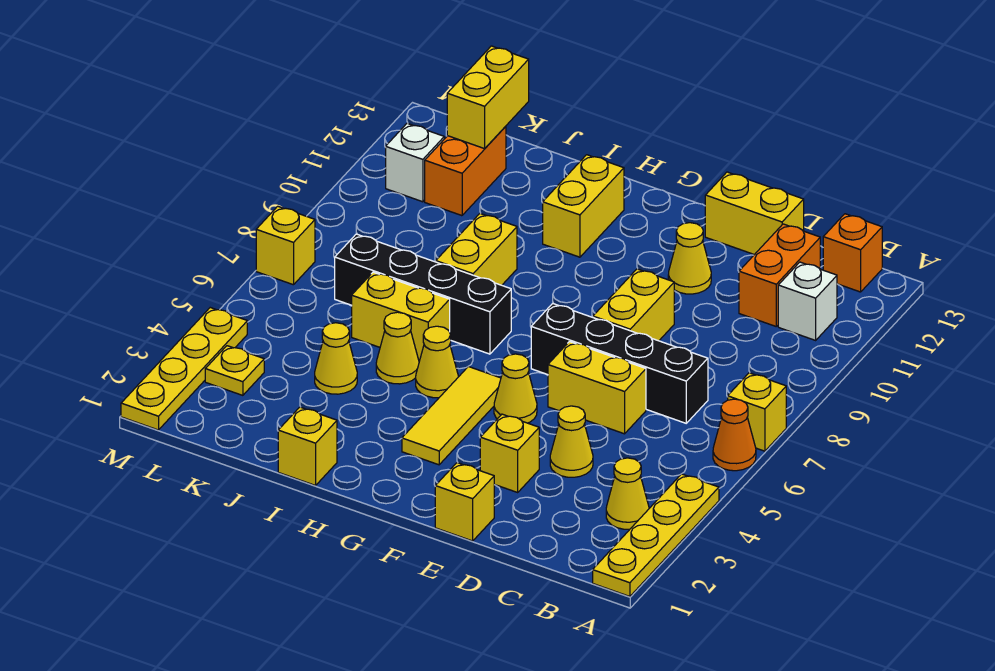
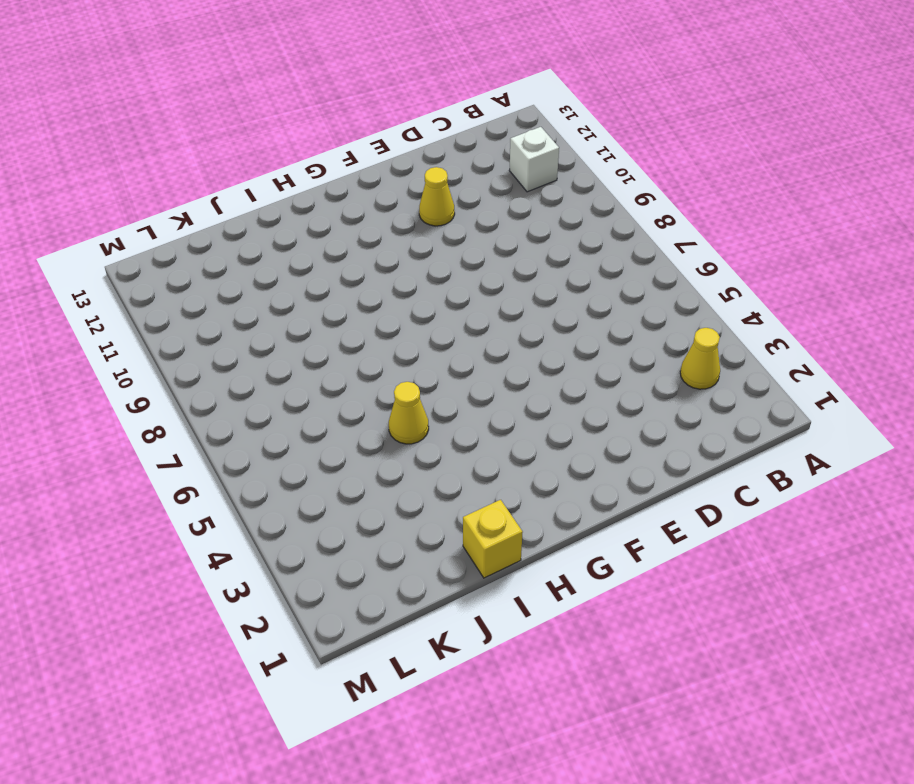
none -> yellow plate A1:A4 level 1
none -> orange cone A6 level 1
none -> yellow brick A7 level 1
none -> orange brick B13 level 1

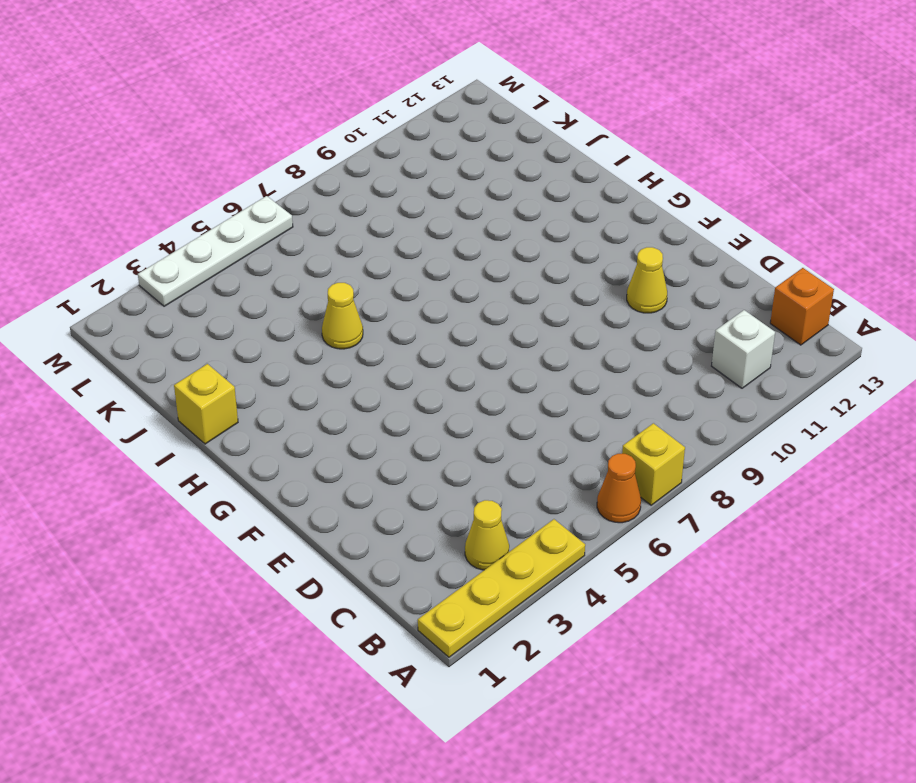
white plate M3:M6 level 1 -> yellow plate M1:M4 level 1
none -> black brick C7:F7 level 1
none -> orange brick C11:C12 level 1
none -> yellow cone D4 level 1
none -> yellow brick D6:E6 level 1

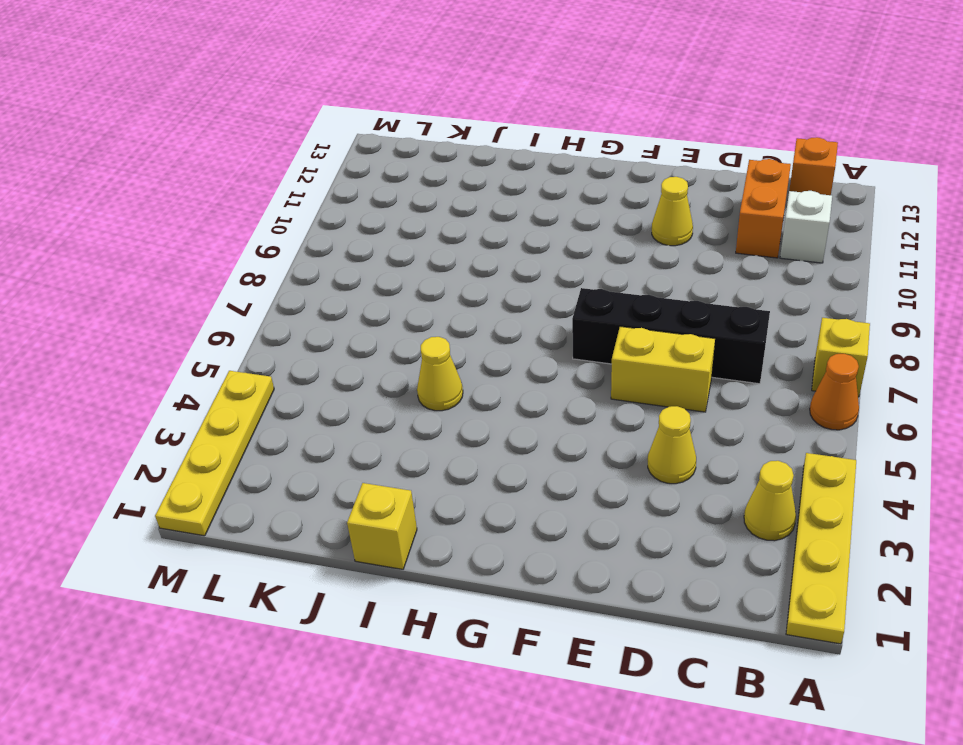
none -> yellow brick D13:E13 level 1
none -> yellow brick E1 level 1
none -> yellow brick E3 level 1
none -> yellow brick E8:E9 level 1

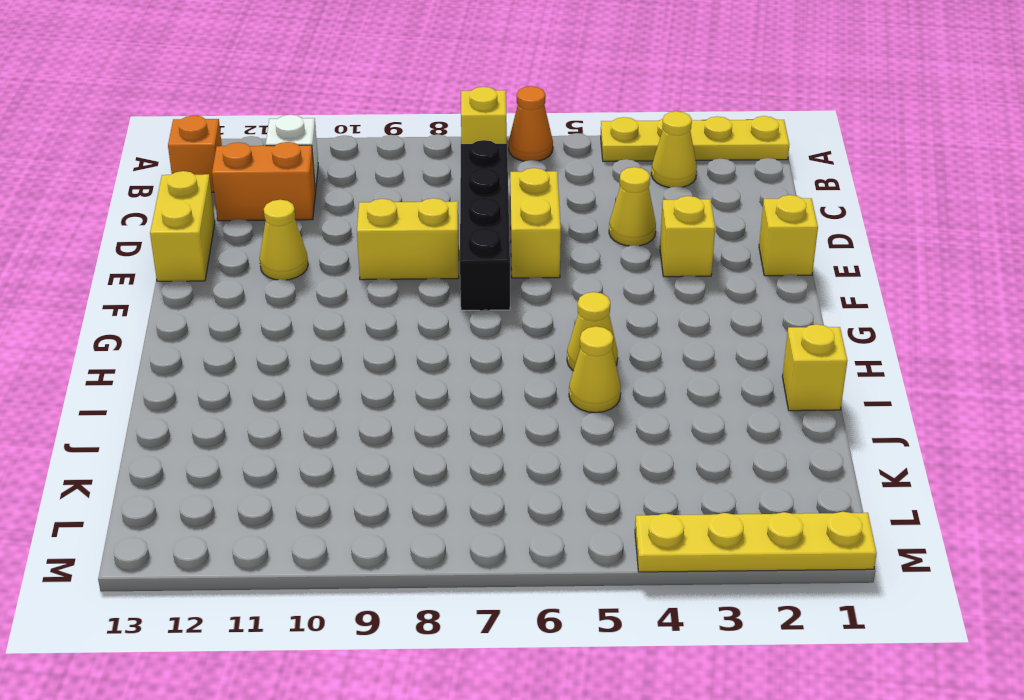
none -> yellow cone F5 level 1
none -> yellow tile G3:G5 level 1
none -> black brick H7:K7 level 1
none -> yellow brick H11:H12 level 1

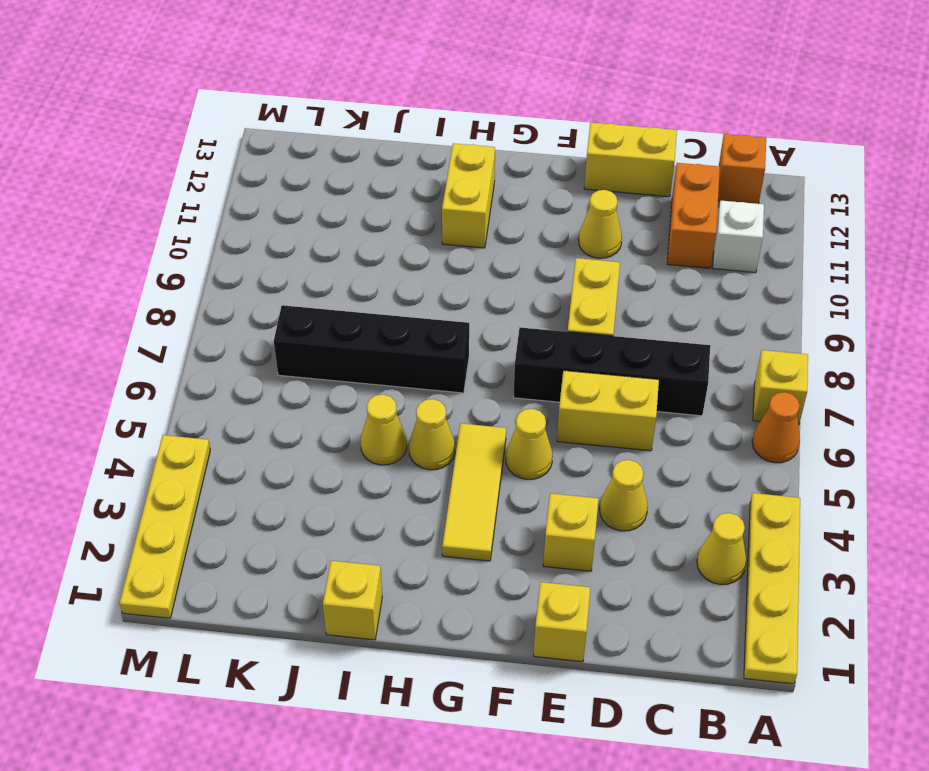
none -> yellow brick I6:J6 level 1
none -> yellow brick I8:I9 level 1
none -> yellow cone J4 level 1
none -> orange brick K11:K12 level 1

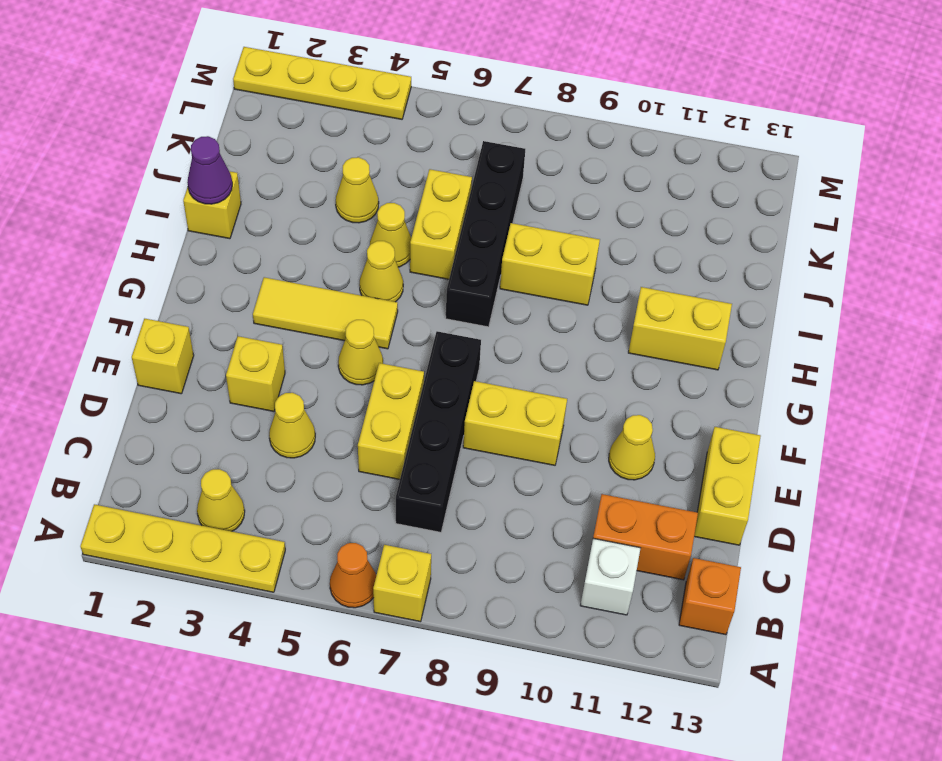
purple cone I1 level 2 -> none
none -> orange brick K11:K12 level 1
none -> yellow plate L3 level 1
none -> white brick L11 level 1
none -> yellow brick M7 level 1

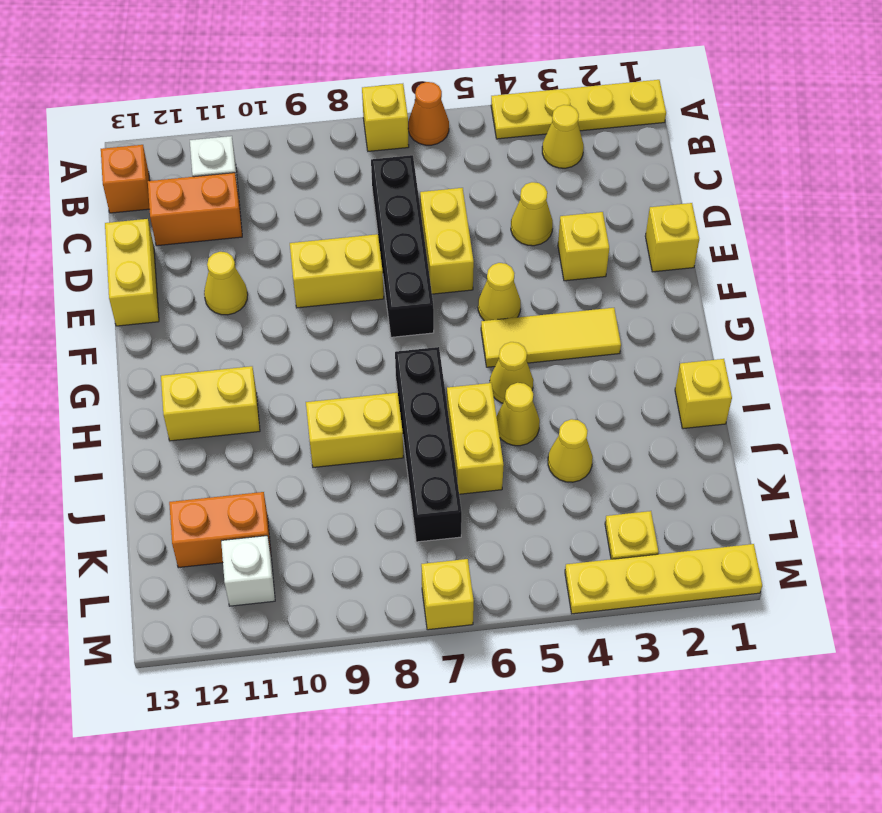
none -> yellow brick K12:K13 level 2

